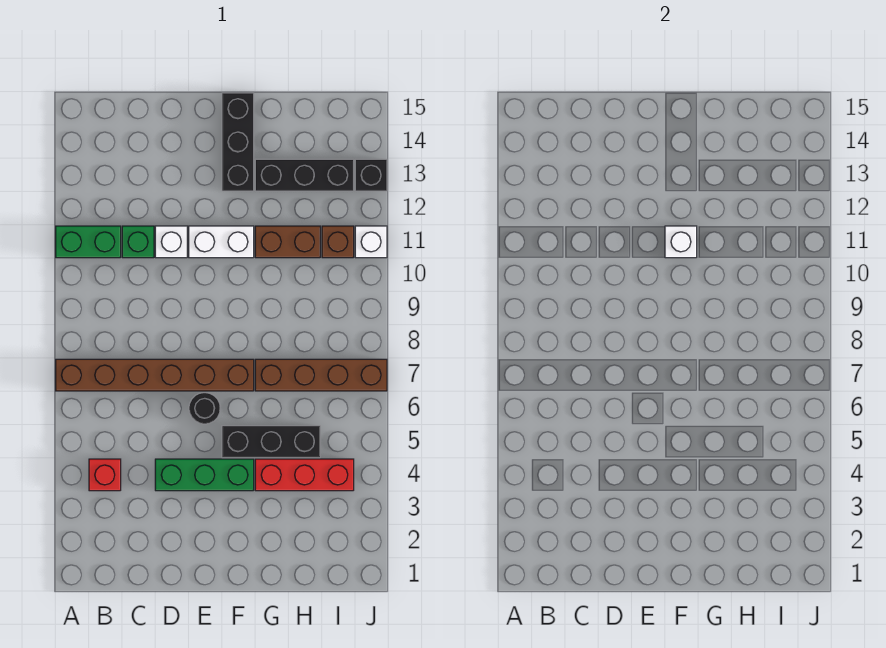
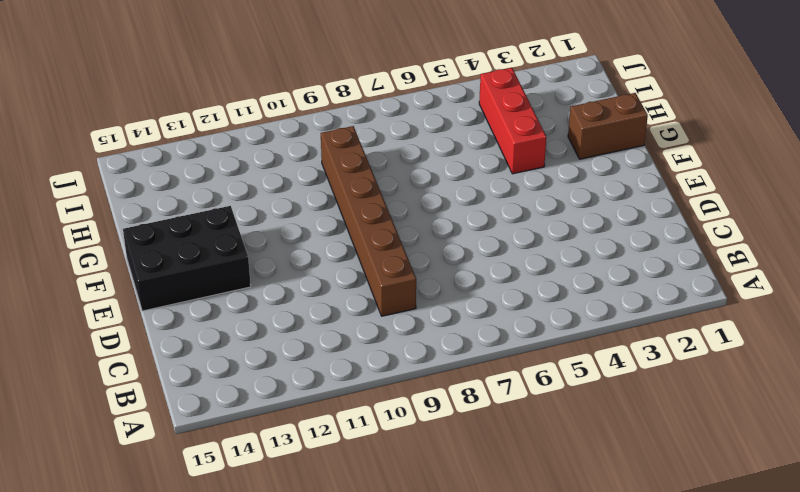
brown brick C9:H9 level 1 -> brown brick A7:F7 level 1
black brick E13:F15 level 1 -> black brick F13:F15 level 1
brown brick G1:G2 level 1 -> brown brick G11:H11 level 1
none -> green brick A11:B11 level 1
none -> red brick B4 level 1
none -> green brick C11 level 1

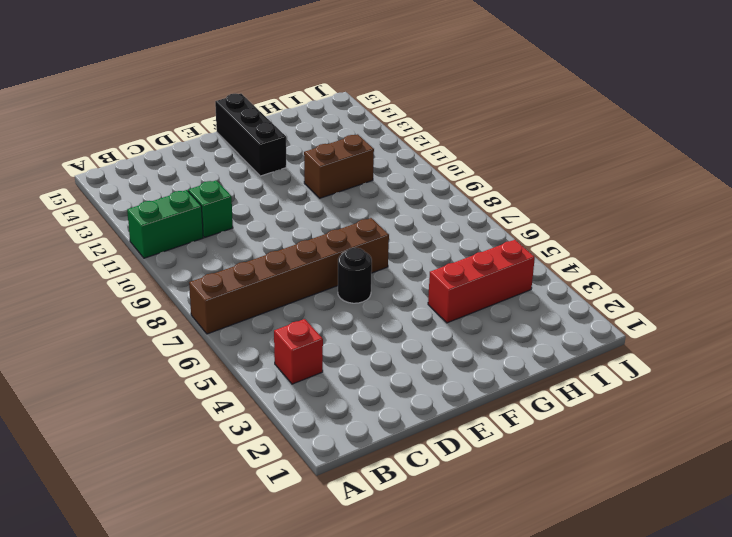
none -> green brick D4:F4 level 1
none -> white brick D11 level 1
none -> white brick E11:F11 level 1

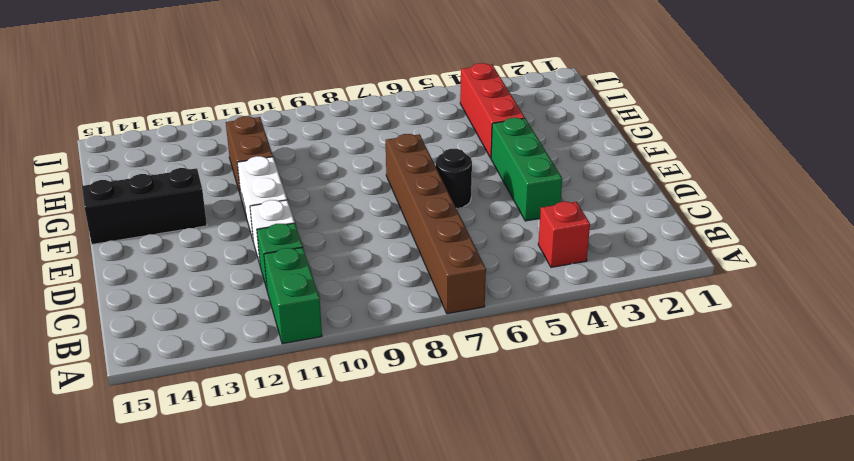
none -> black brick F5:H5 level 1
none -> brown brick G7:J7 level 1
none -> black brick G13:I13 level 1

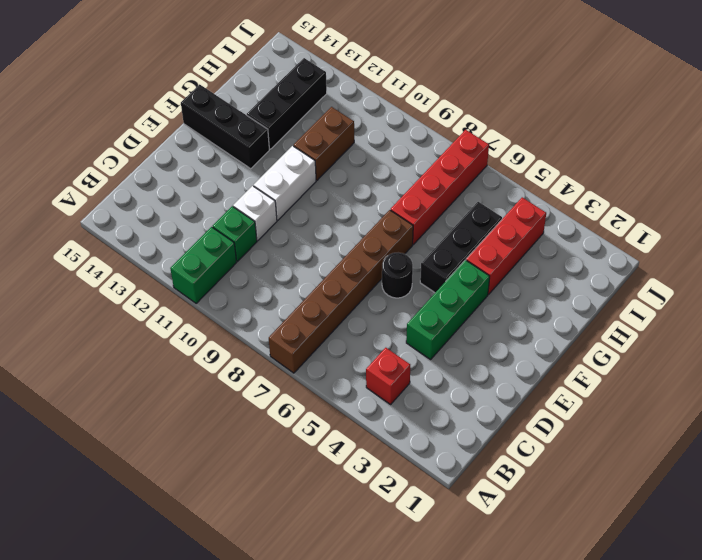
red brick G7:J7 level 1 -> brown brick G7:J7 level 1
none -> brown brick I11 level 1
none -> white brick J11 level 1
none -> black brick J13 level 1

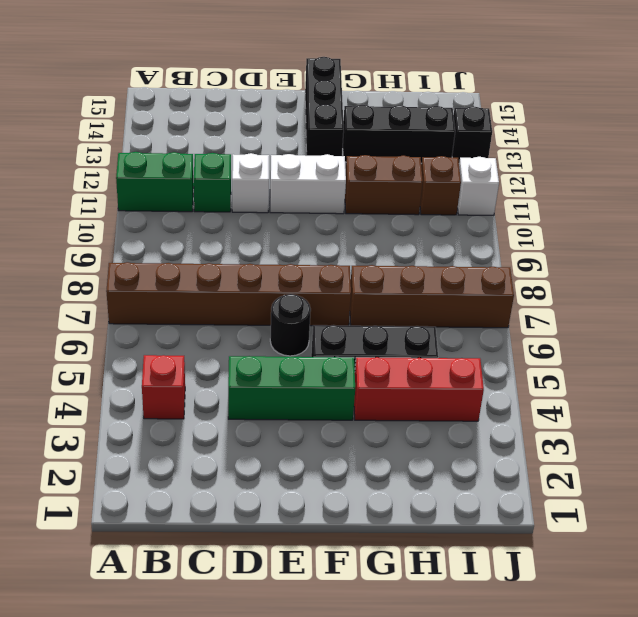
none -> white brick F11 level 2

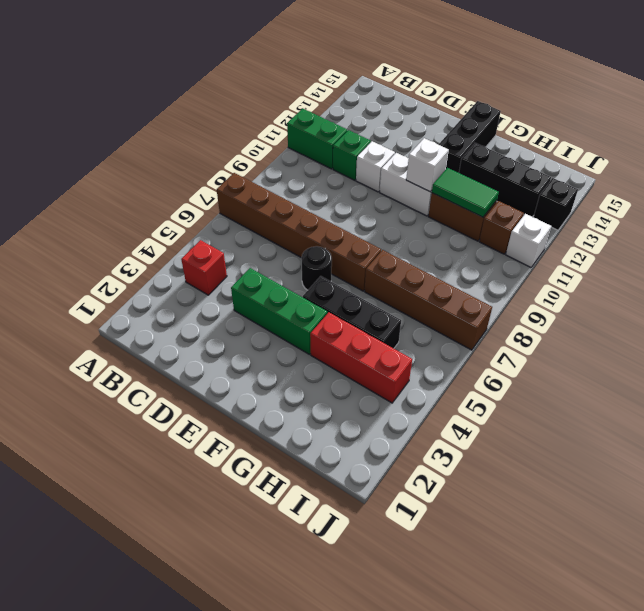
green tile G11:H11 level 2 -> none

